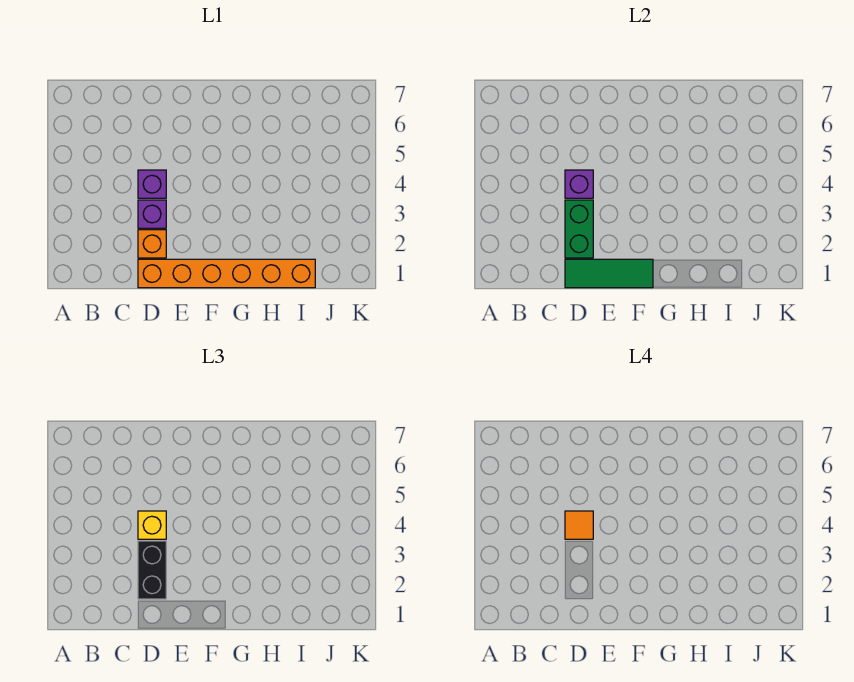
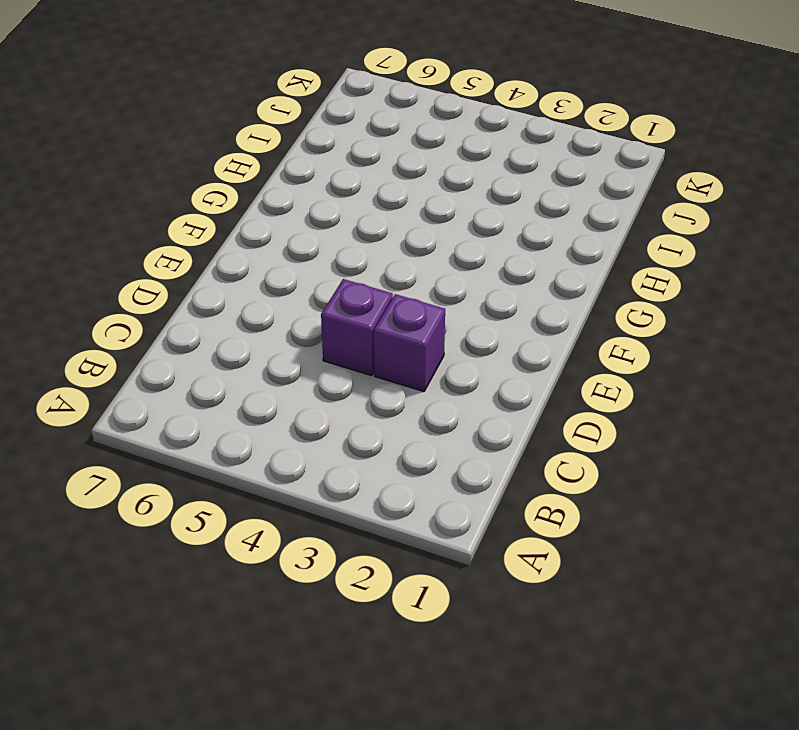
none -> orange brick D1:I1 level 1
none -> orange brick D2 level 1

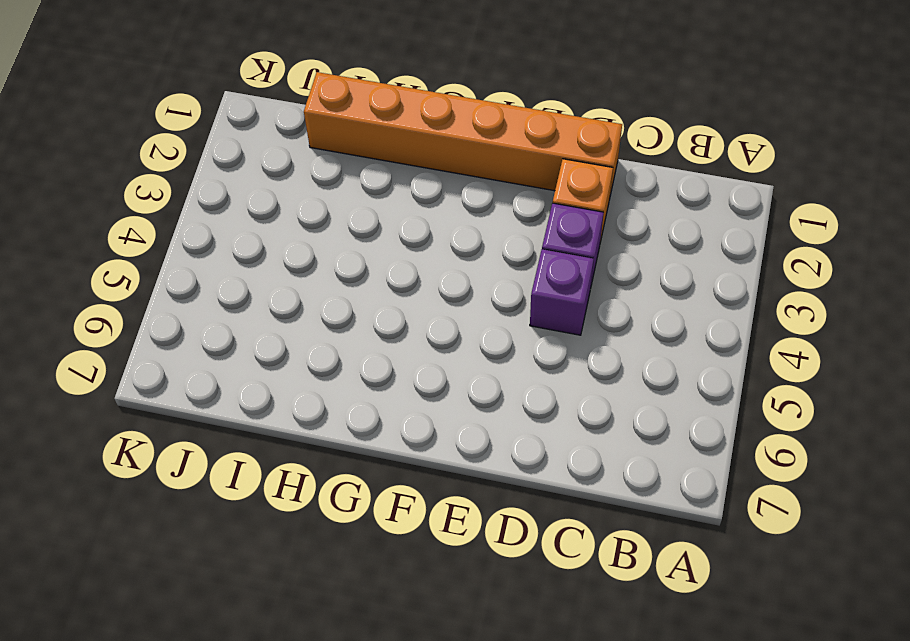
none -> green tile D1:F1 level 2
none -> green brick D2:D3 level 2

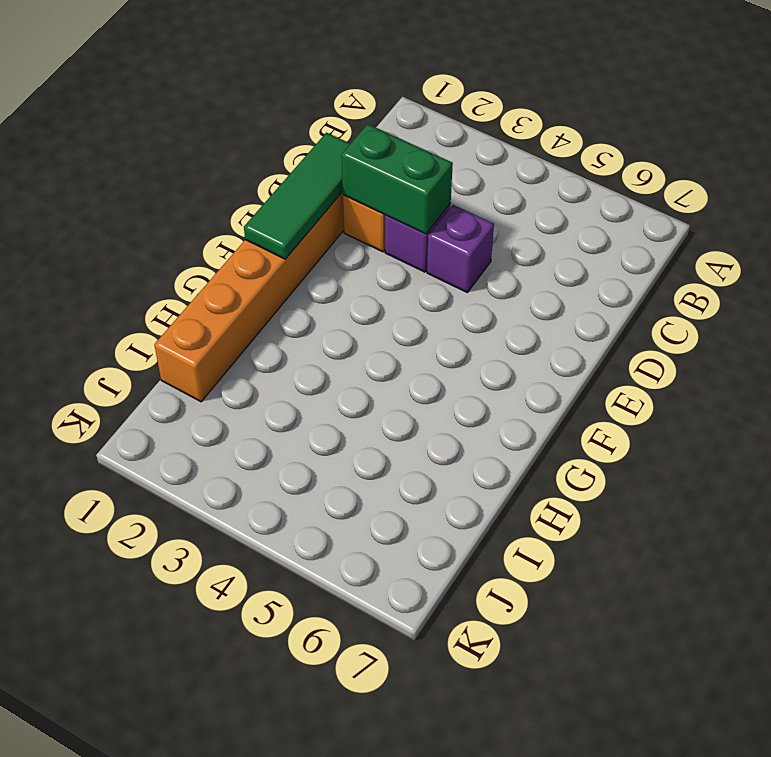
none -> purple brick D4 level 2
none -> black brick D2:D3 level 3

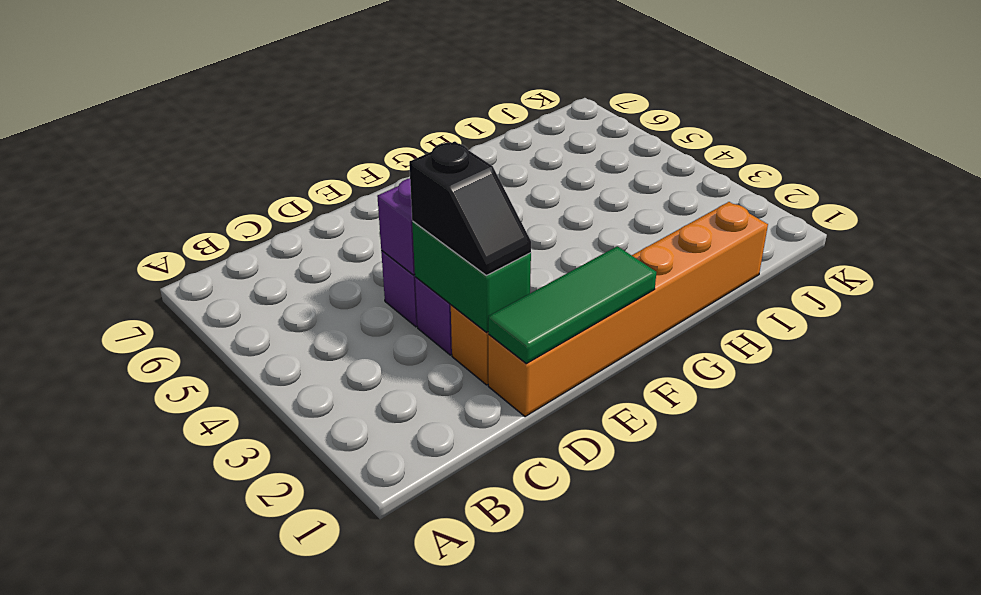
black slope D2:D3 level 3 top 3 -> black brick D2:D3 level 3
none -> yellow brick D4 level 3
none -> orange tile D4 level 4

